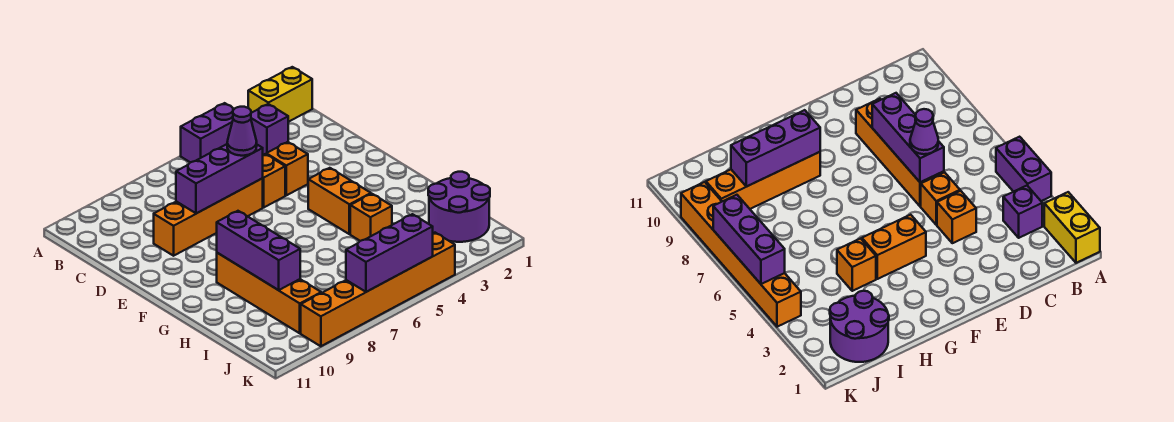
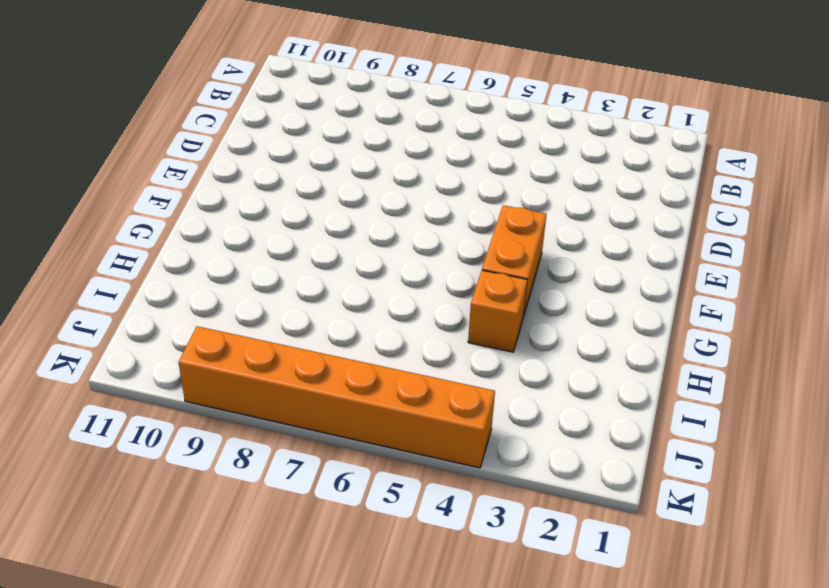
none -> yellow brick A1:A2 level 1
none -> purple brick A4:A5 level 1
none -> purple brick B3 level 1

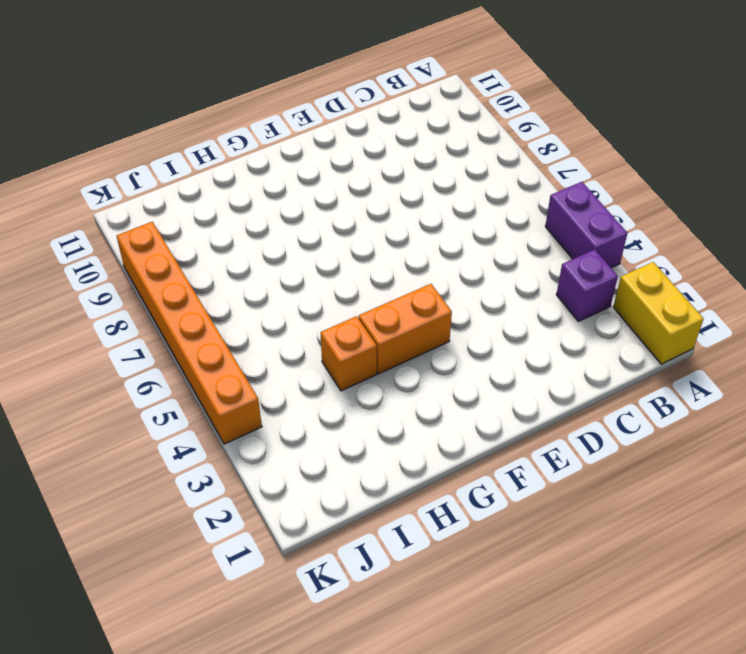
none -> orange brick D4 level 1
none -> orange brick D5 level 1
none -> orange brick D6:D9 level 1

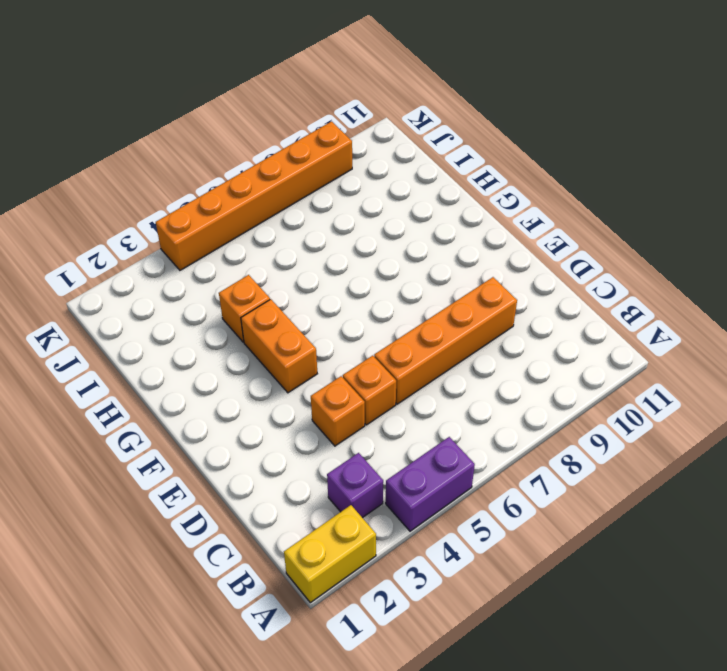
none -> orange brick G9:J9 level 1
none -> purple round brick I1:J2 level 1
none -> purple brick D6:D8 level 2

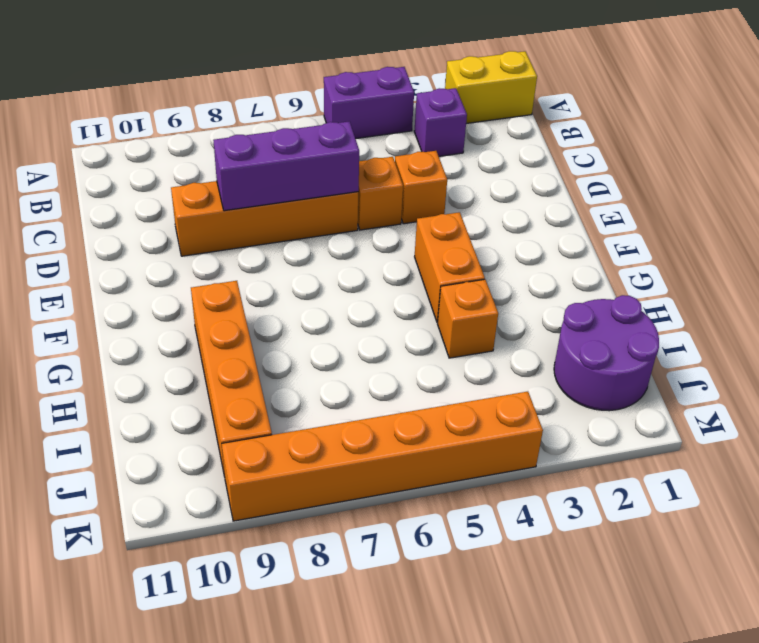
none -> purple brick G9:I9 level 2
none -> purple brick K5:K7 level 2
none -> purple cone D6 level 3

